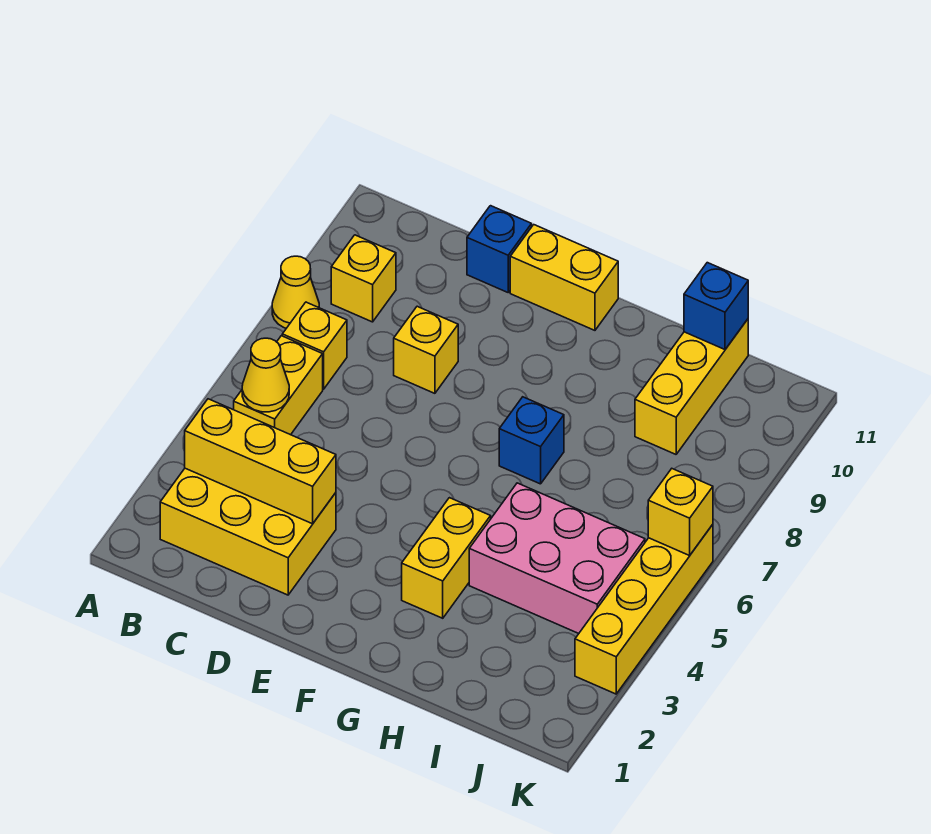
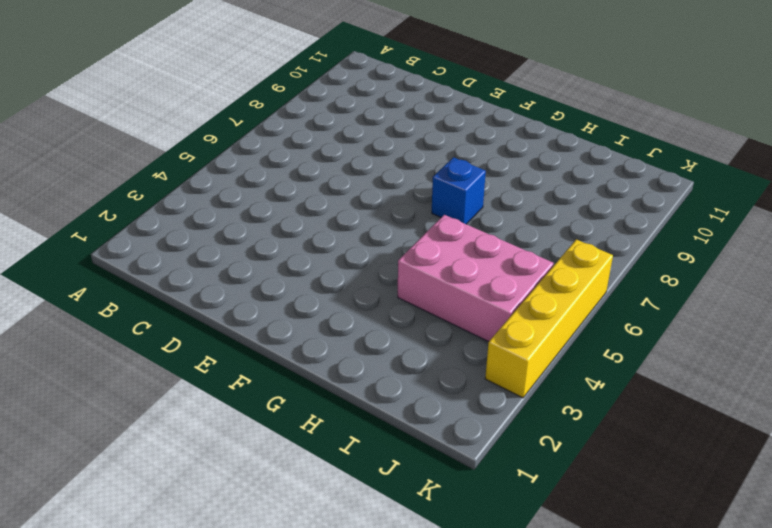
none -> yellow cone A8 level 1
none -> yellow brick B2:D3 level 1
none -> yellow brick B5:B6 level 1

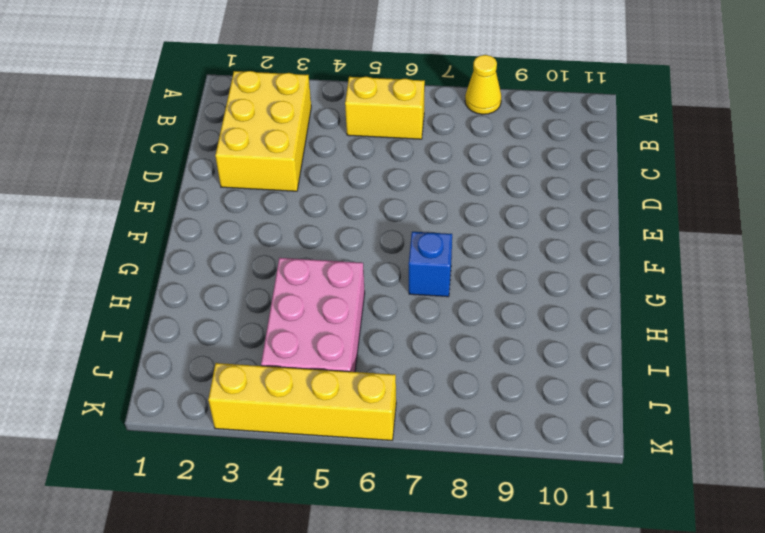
none -> yellow brick B7 level 1
none -> yellow brick B9 level 1
none -> yellow brick D8 level 1

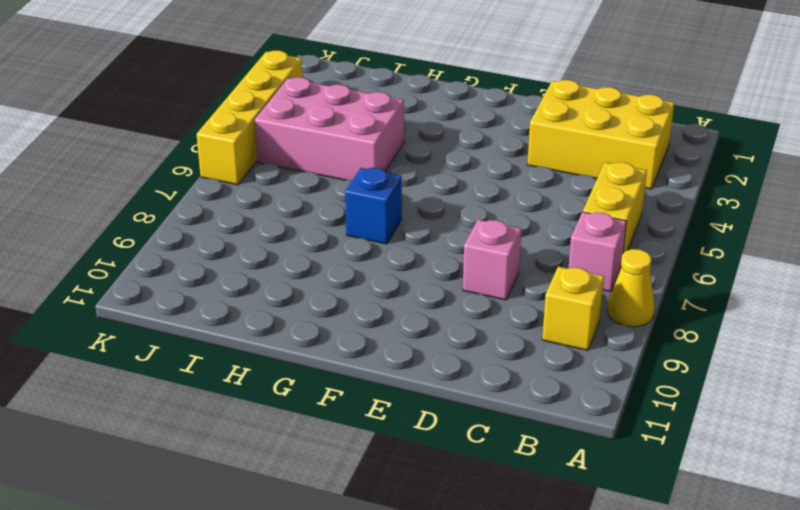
pink brick B7 level 1 -> yellow brick B7 level 1
pink brick D8 level 1 -> yellow brick D8 level 1
none -> blue brick D11 level 1
none -> yellow brick E11:F11 level 1
none -> yellow brick G3:G4 level 1

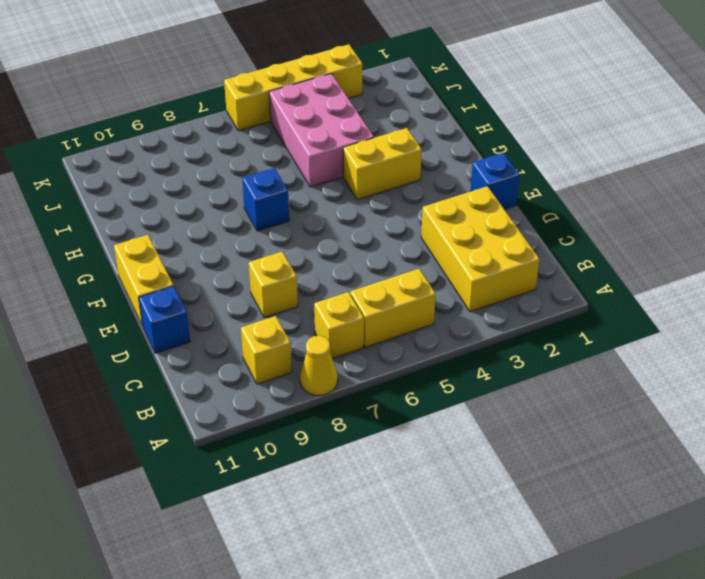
blue brick E1 level 1 -> blue brick I11 level 2
none -> yellow brick I9:I11 level 1
none -> yellow brick B3:D3 level 2
none -> yellow cone B5 level 2

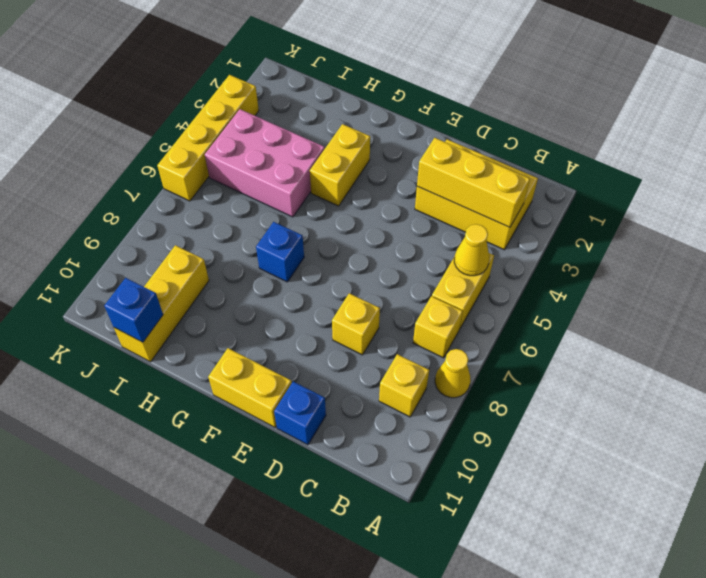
none -> yellow brick K6 level 2

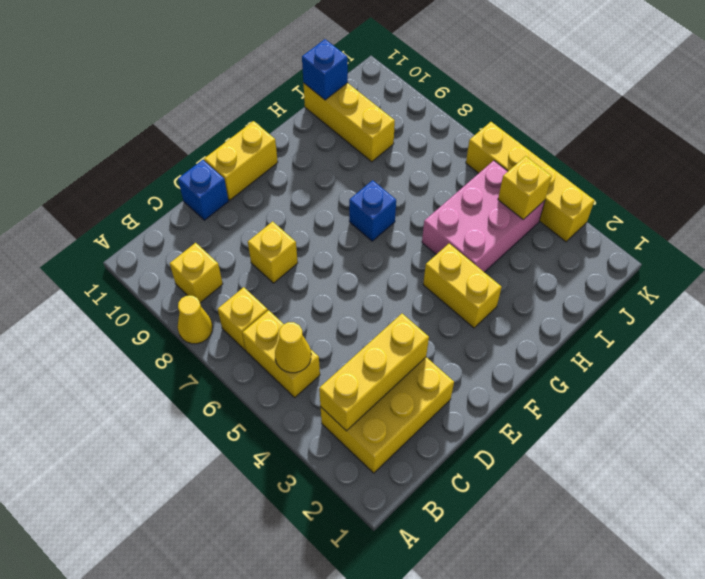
yellow brick J4 level 2 -> yellow brick K6 level 2

